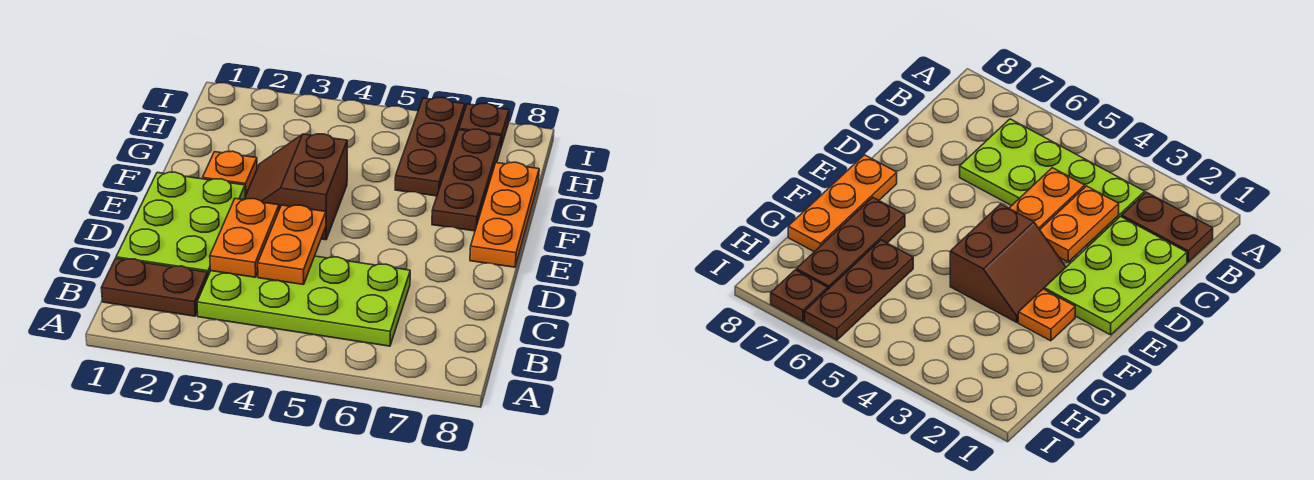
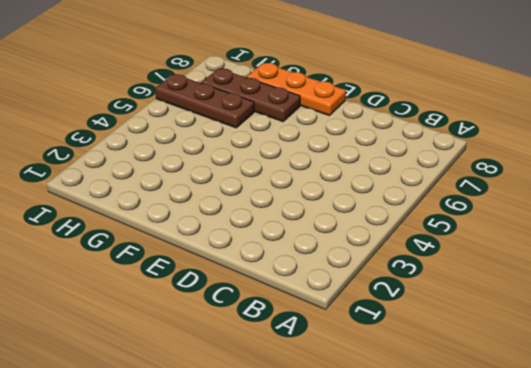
none -> brown plate B1:B2 level 1
none -> lime plate B3:C6 level 1

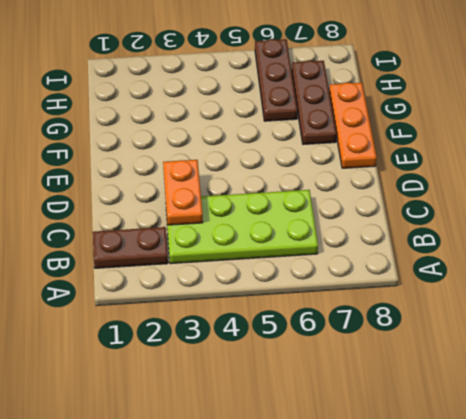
none -> lime plate C1:E2 level 1
none -> brown slope E3:F4 level 1 top 4

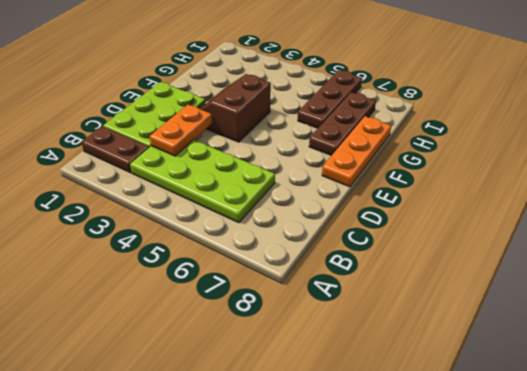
none -> orange plate F2 level 1
none -> brown plate I7 level 1

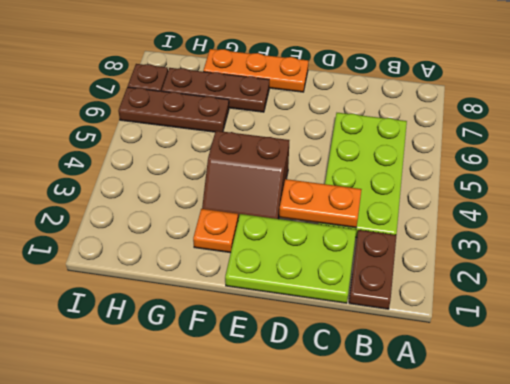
none -> orange plate C4:D4 level 2

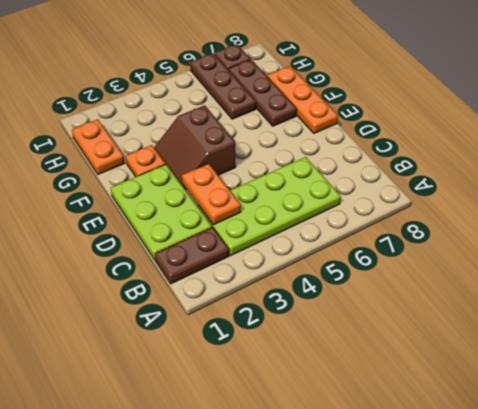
orange plate G1:H1 level 1 -> orange plate C4:D4 level 2

